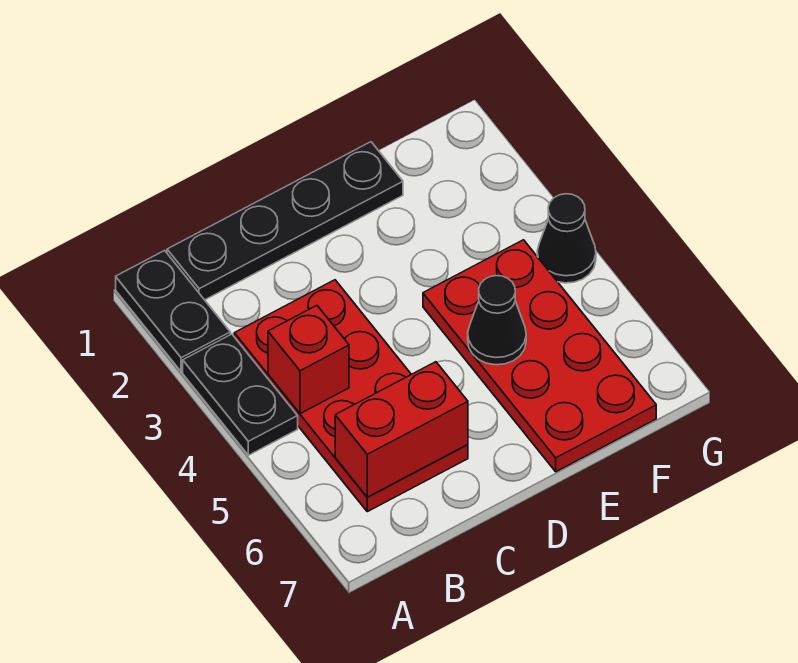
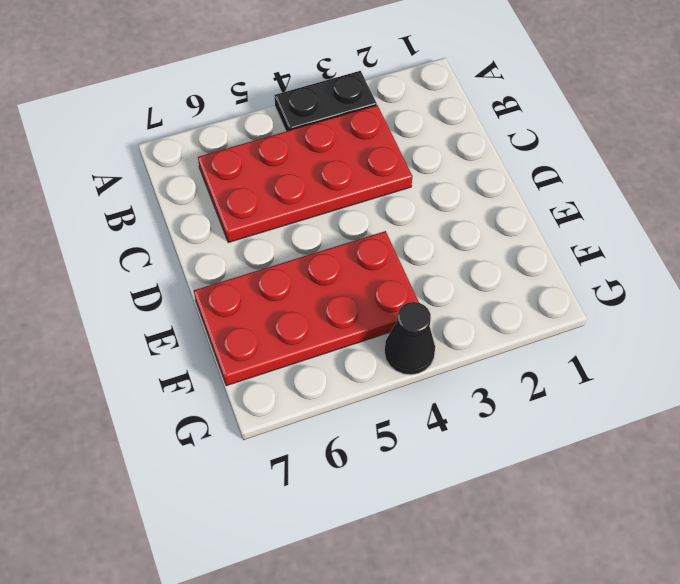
none -> black plate A1:A2 level 1
none -> black plate B1:E1 level 1

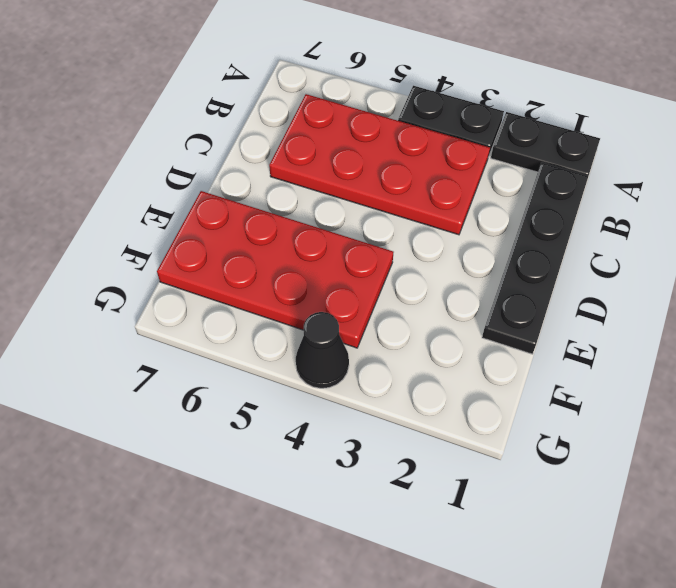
none -> red brick B4 level 2
none -> red brick B6:C6 level 2

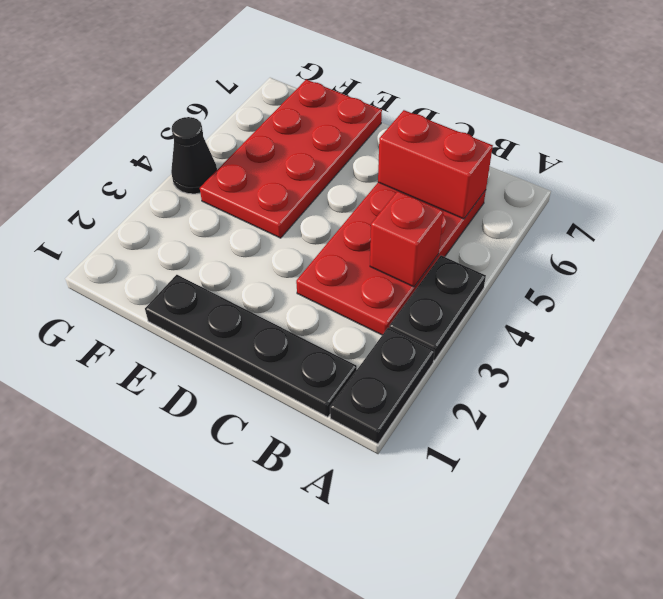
none -> black cone E5 level 2

